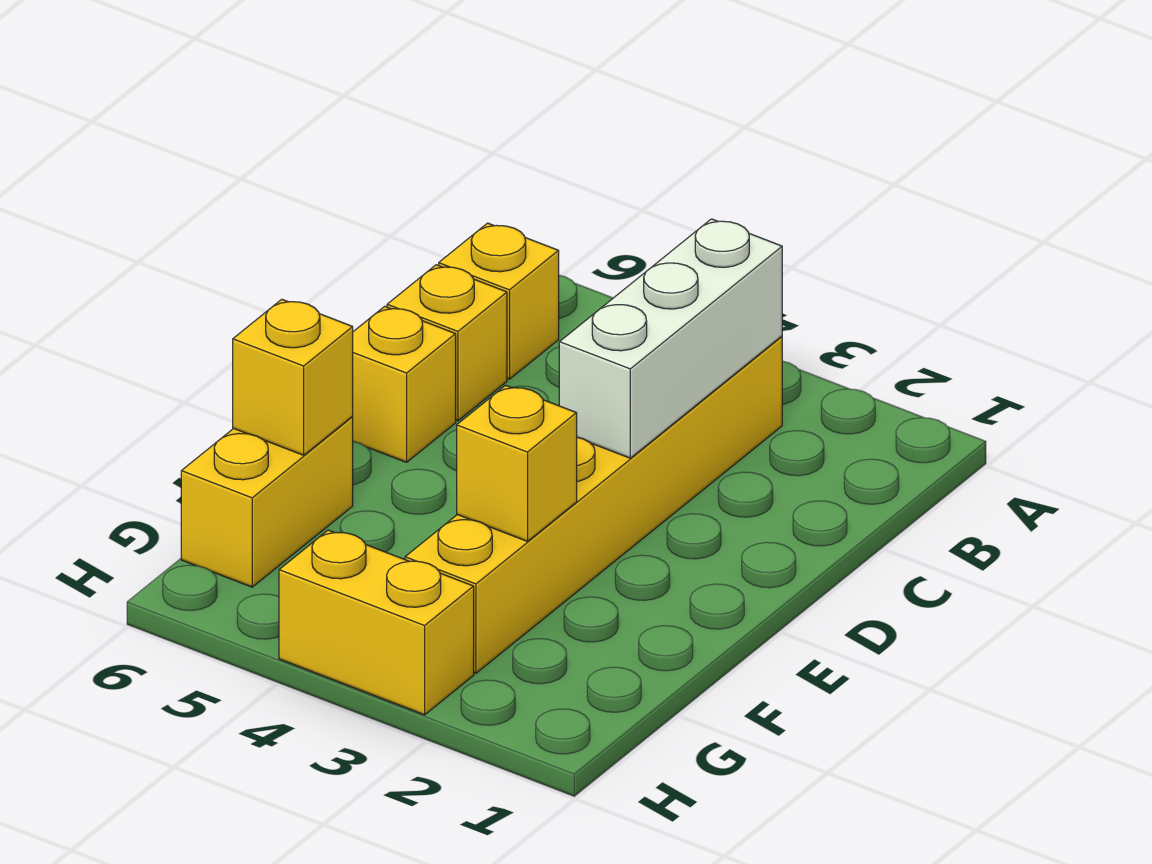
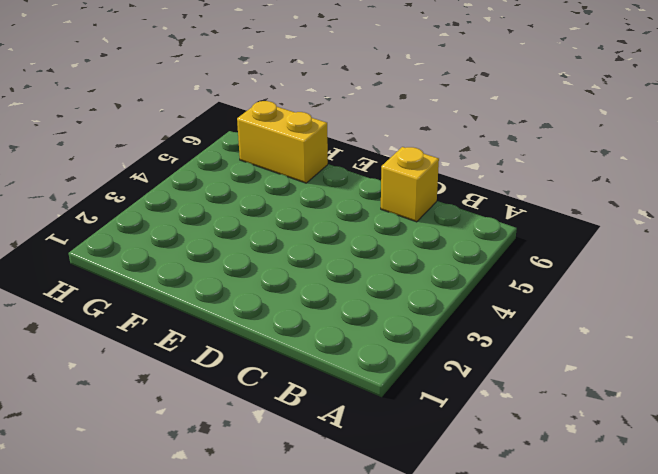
none -> yellow brick B3:G3 level 1
none -> yellow brick B6 level 1

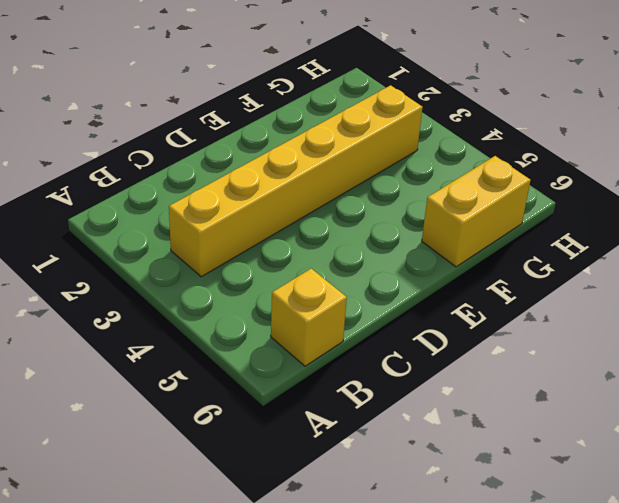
none -> yellow brick C6 level 1
none -> yellow brick D6 level 1

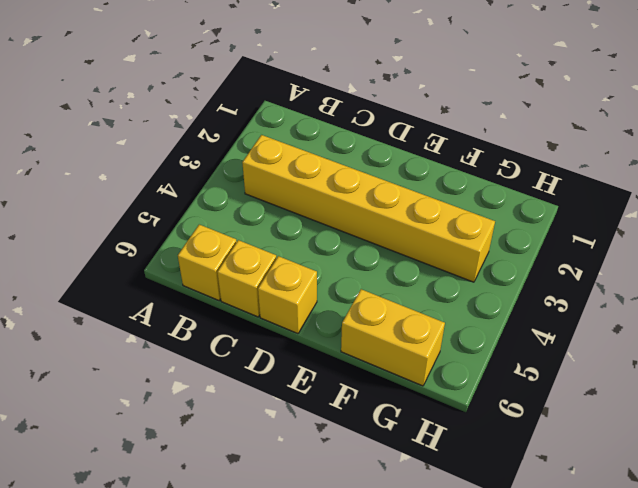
none -> yellow brick H3:H4 level 1
none -> white brick B3:D3 level 2

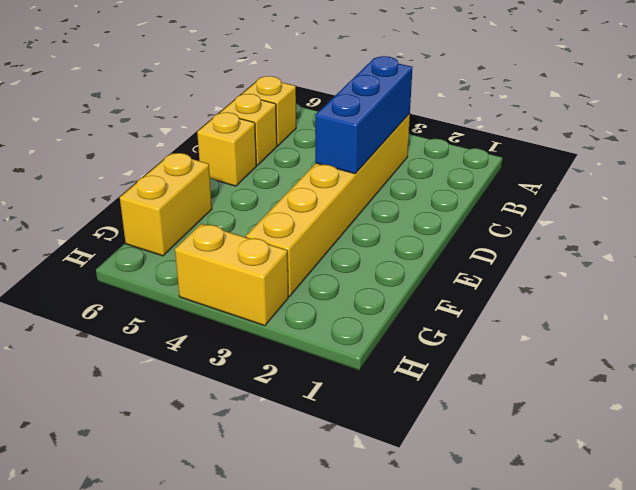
blue brick B3:D3 level 2 -> white brick B3:D3 level 2
none -> yellow brick F3 level 2
none -> yellow brick F6 level 2

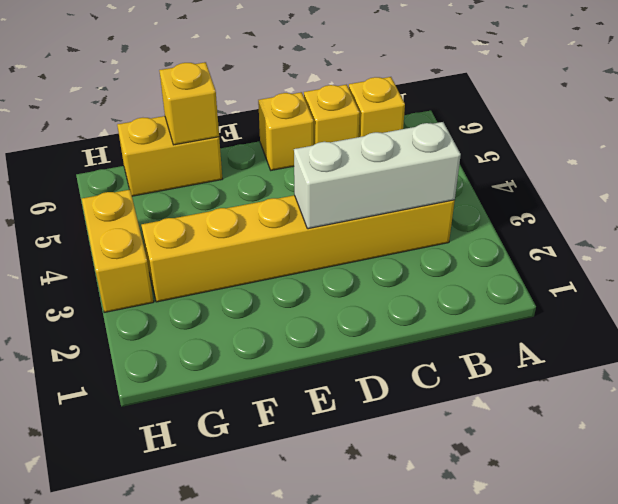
none -> yellow brick F3 level 2

